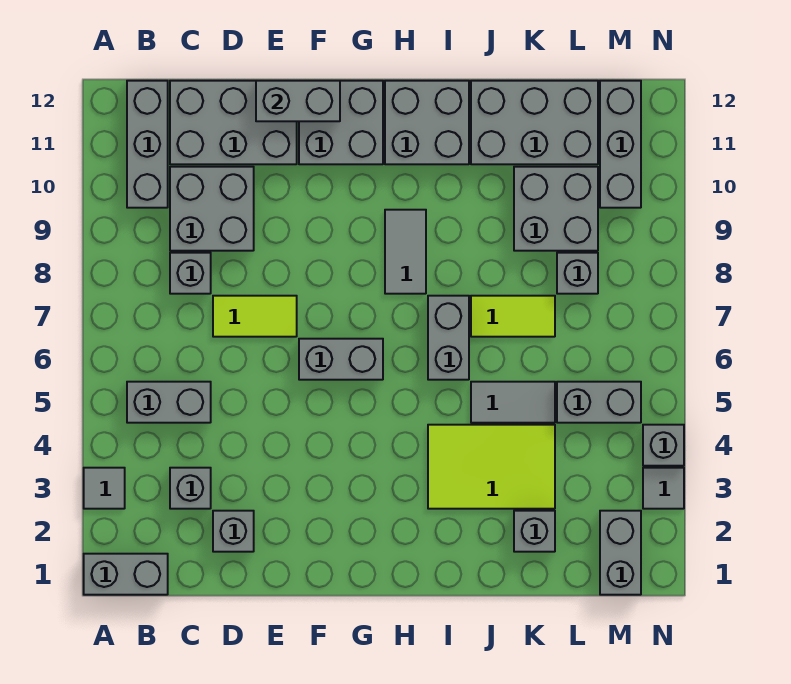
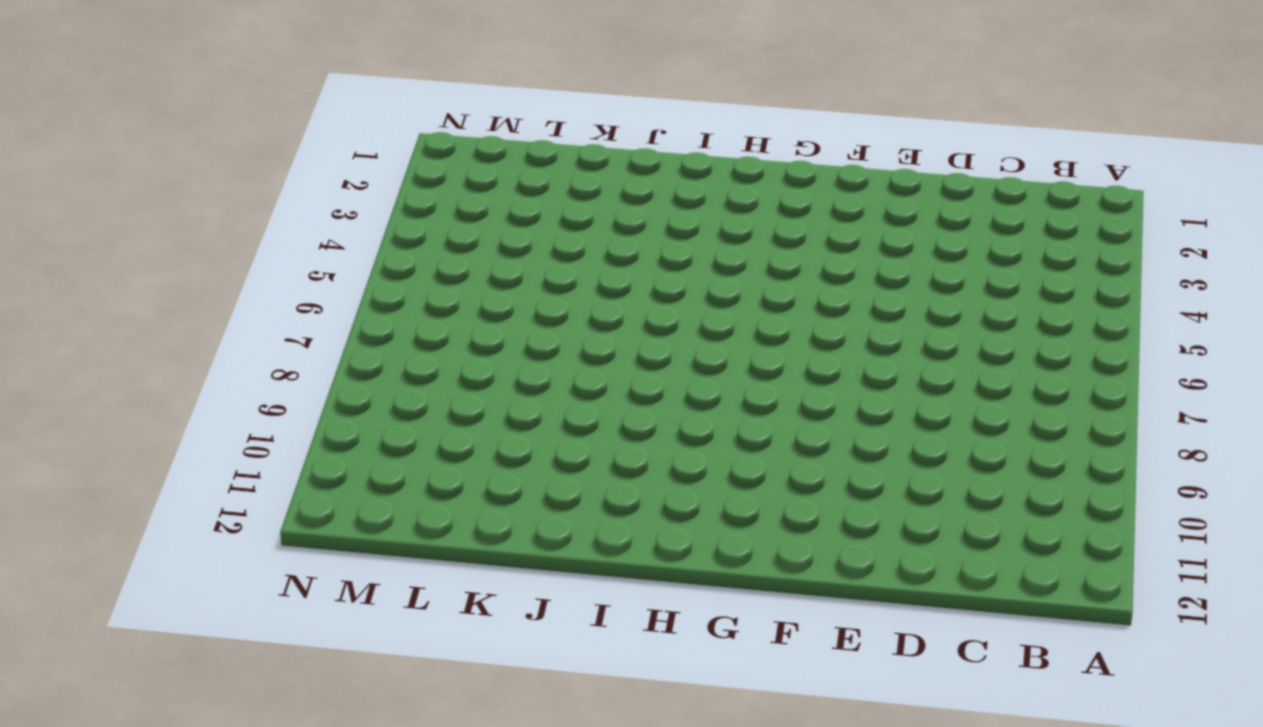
none -> grey brick A1:B1 level 1
none -> grey tile A3 level 1
none -> grey brick B5:C5 level 1

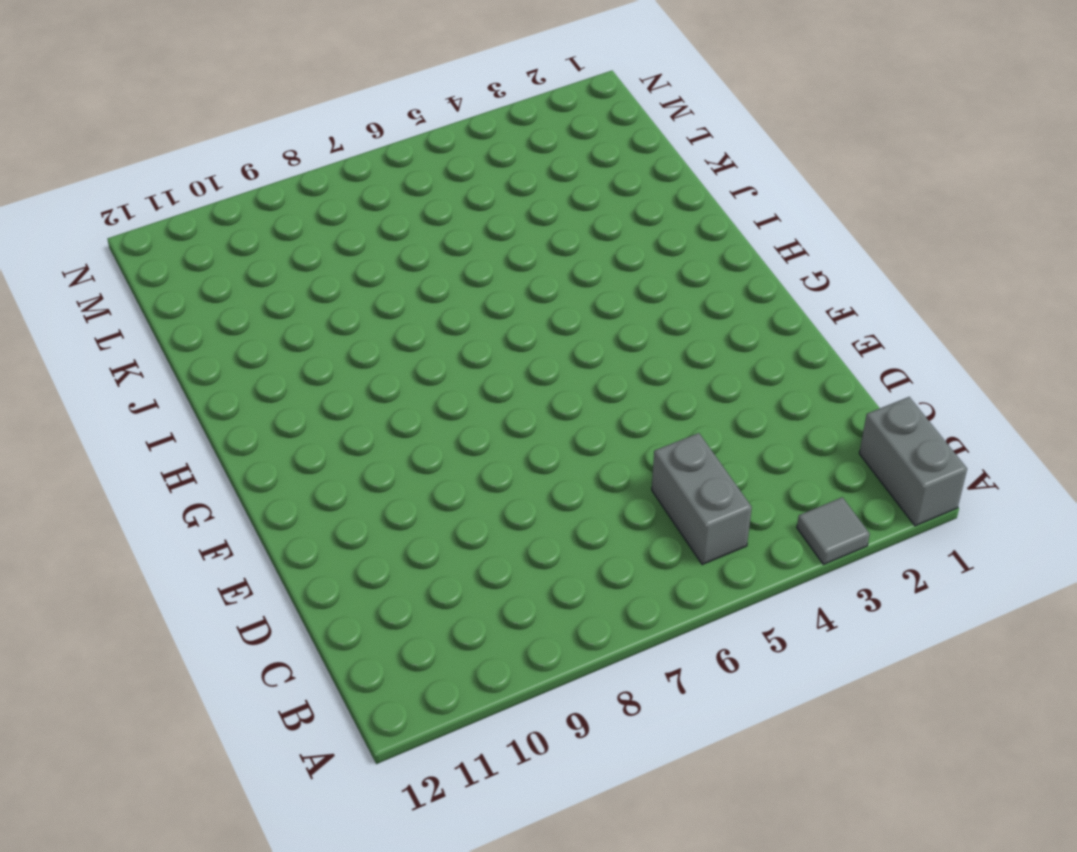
none -> grey brick B10:B12 level 1
none -> grey brick C3 level 1
none -> grey brick C8 level 1

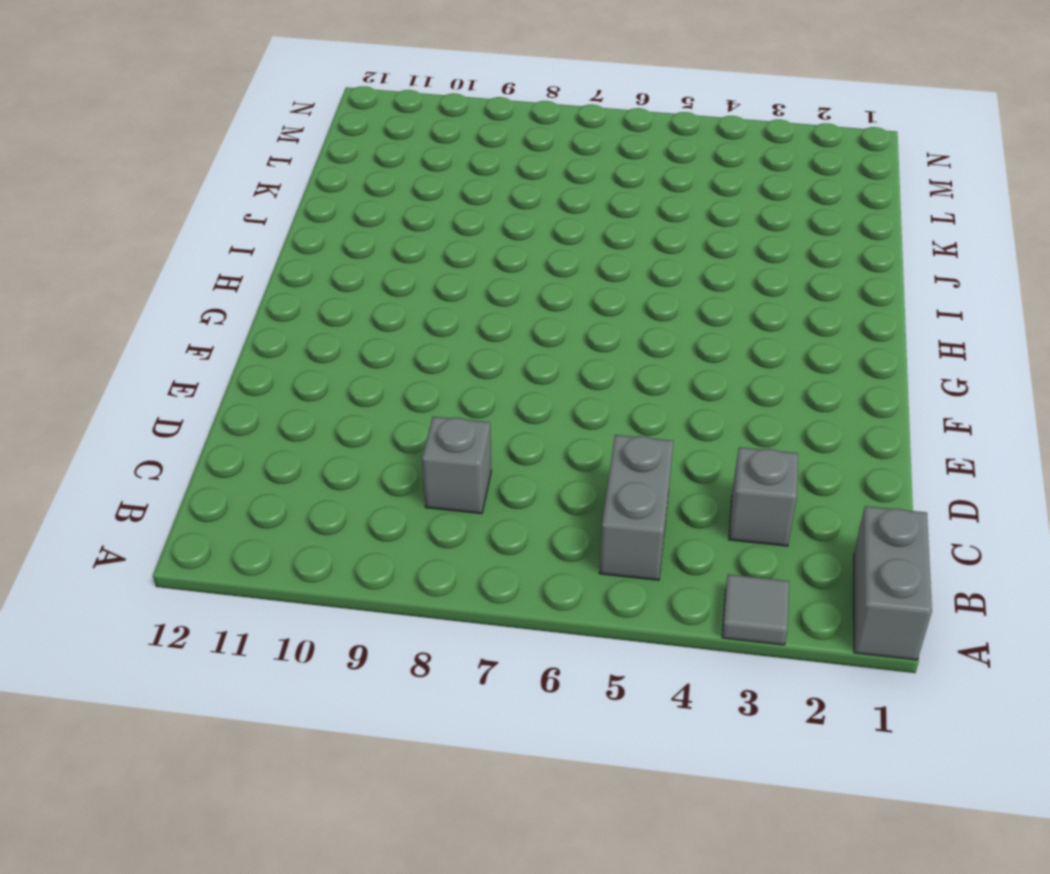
none -> grey brick B10:B12 level 1
none -> grey brick C9:D10 level 1
none -> grey brick C11:E12 level 1

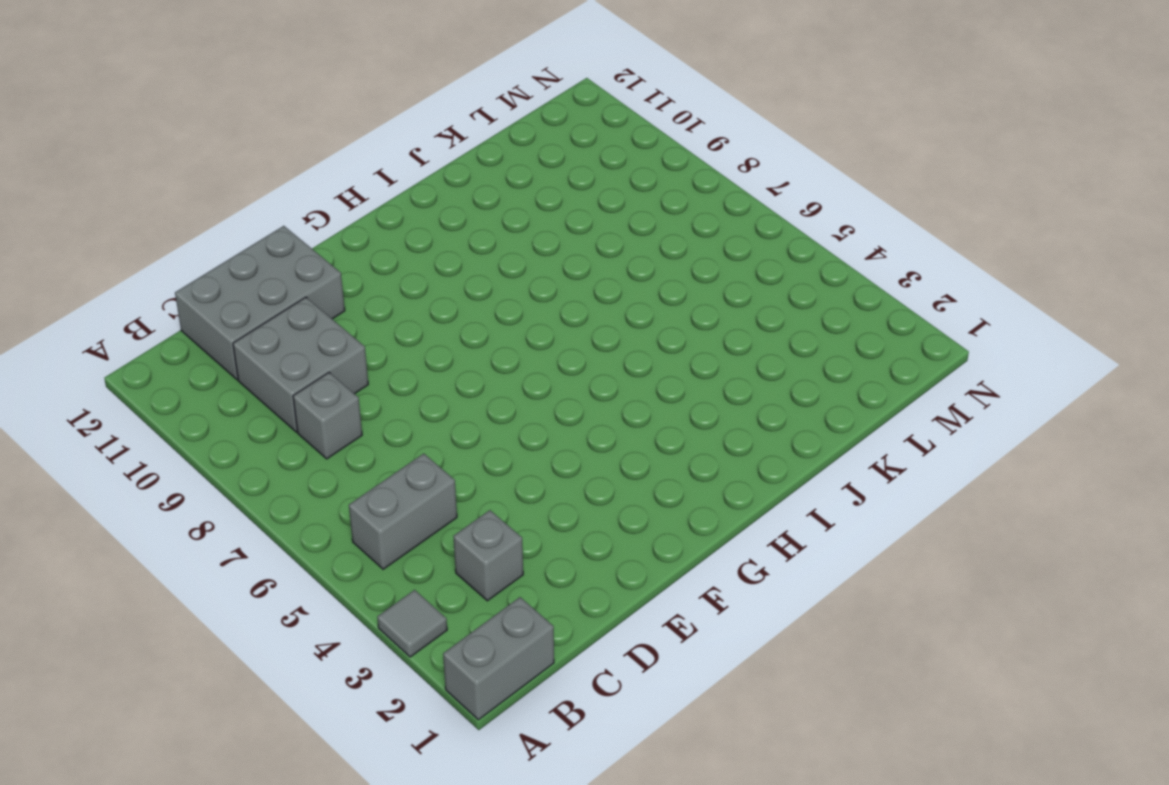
none -> grey brick B10:B12 level 1
none -> grey brick D2 level 1
none -> lime tile D7:E7 level 1

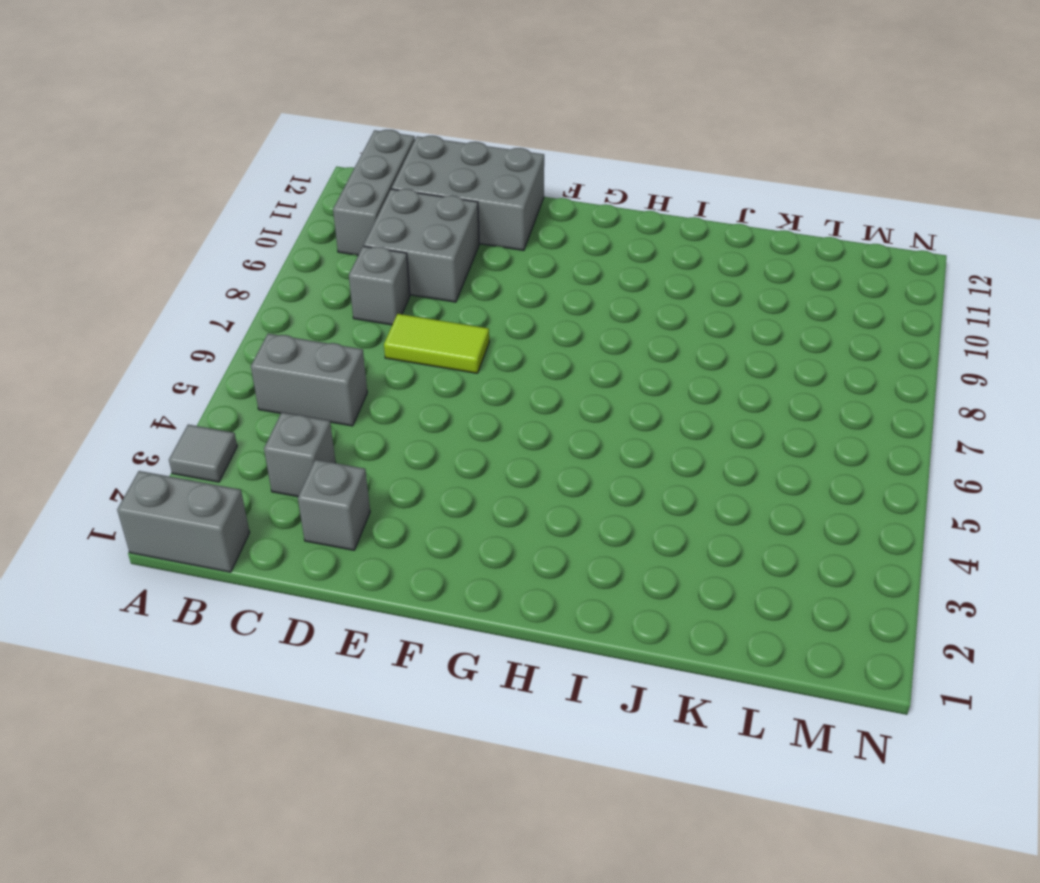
none -> grey brick F6:G6 level 1
none -> grey brick F11:G12 level 1
none -> grey tile H8:H9 level 1

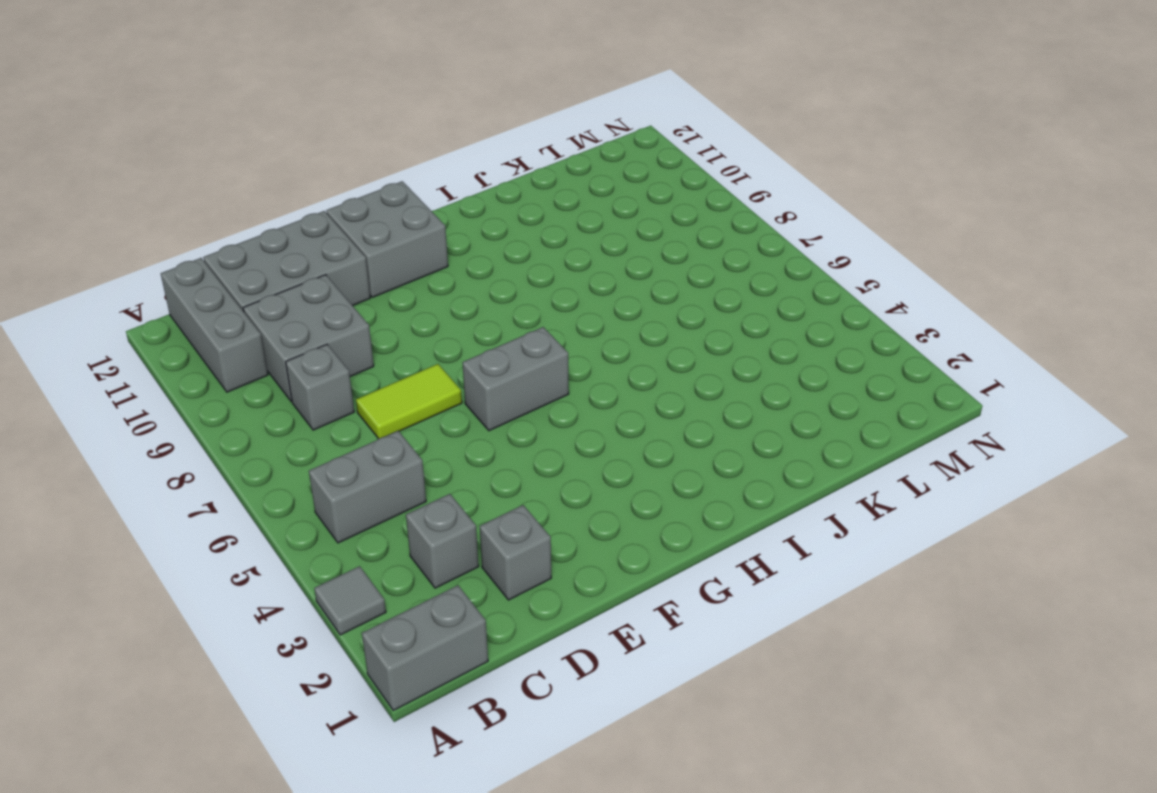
none -> grey tile H8:H9 level 1
none -> grey brick H11:I12 level 1
none -> lime tile I3:K4 level 1

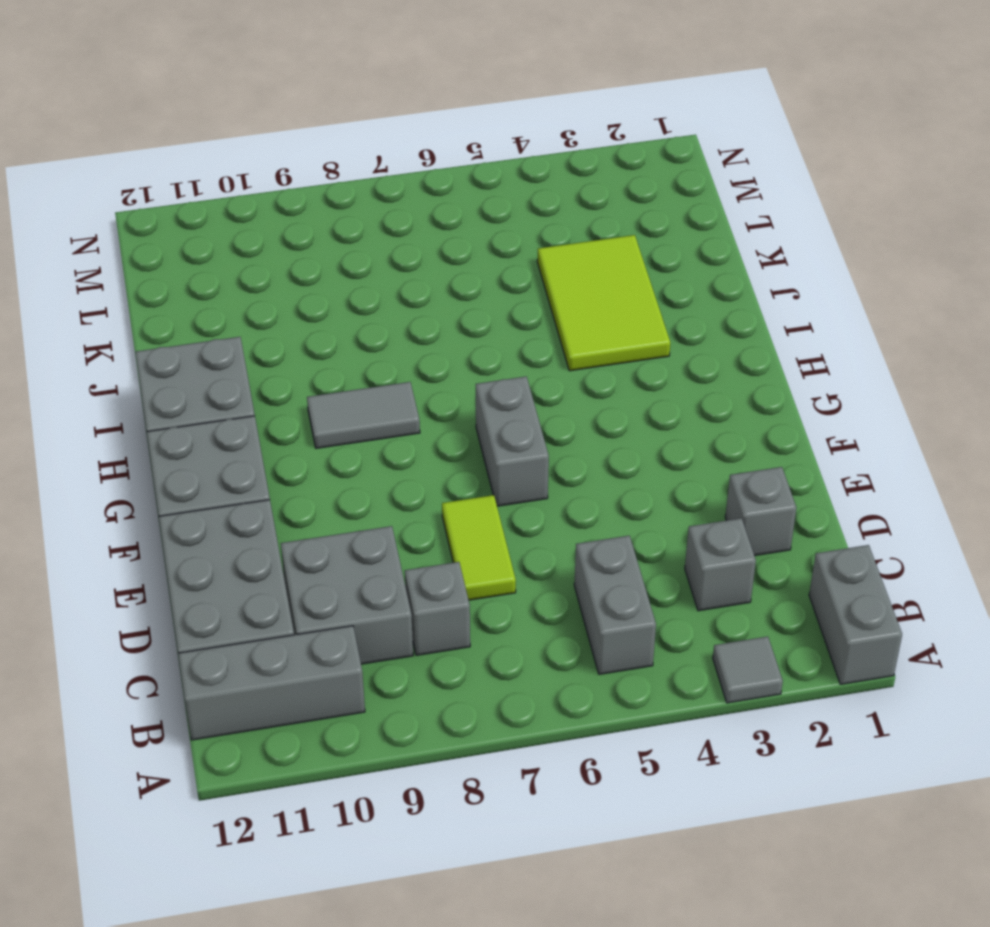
none -> grey brick I6:I7 level 1
none -> grey tile J5:K5 level 1
none -> lime tile J7:K7 level 1

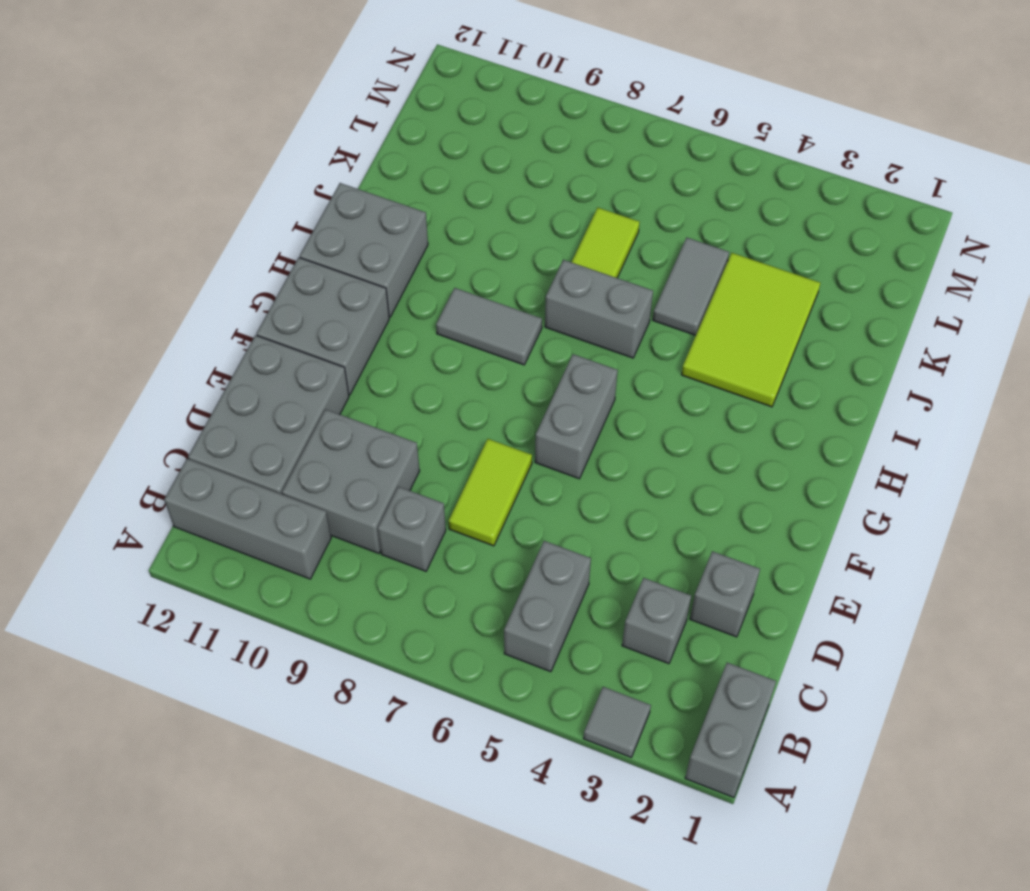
none -> grey brick J11:L12 level 1
none -> grey brick K2 level 1
none -> grey brick K9:L10 level 1

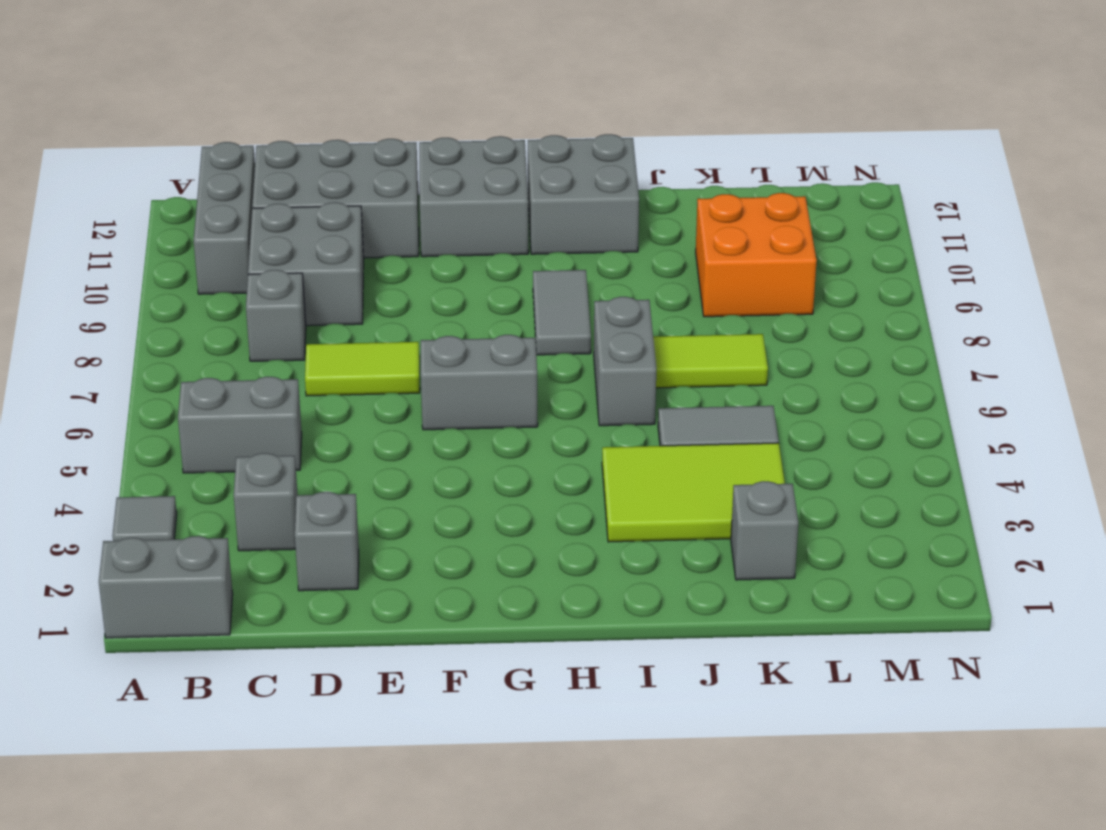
orange brick K9:L10 level 1 -> grey brick K9:L10 level 1
none -> grey brick J11:L12 level 1
none -> grey brick L5:M5 level 1
none -> grey brick L8 level 1

